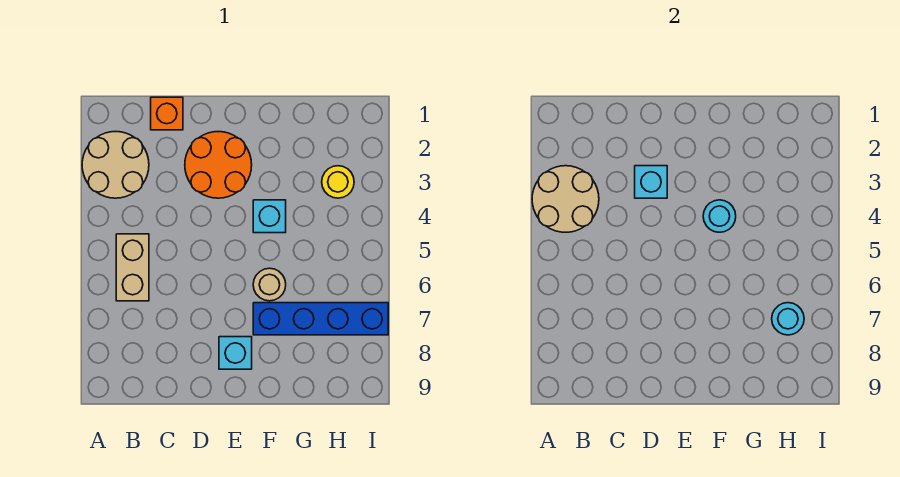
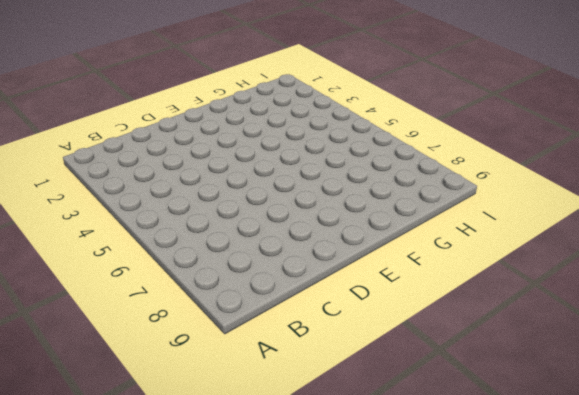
none -> tan round brick A2:B3 level 1
none -> tan brick B5:B6 level 1
none -> orange brick C1 level 1

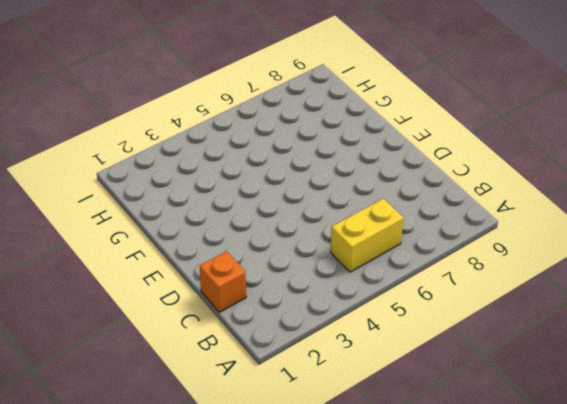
yellow brick B5:B6 level 1 -> tan brick B5:B6 level 1
none -> tan round brick A2:B3 level 1
none -> orange round brick D2:E3 level 1
none -> cyan brick E8 level 1

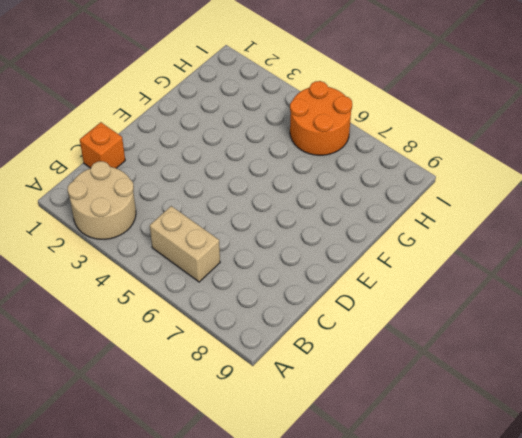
orange round brick H5:I6 level 1 -> orange round brick D2:E3 level 1
none -> cyan brick E8 level 1
none -> cyan brick F4 level 1
none -> tan round brick F6 level 1

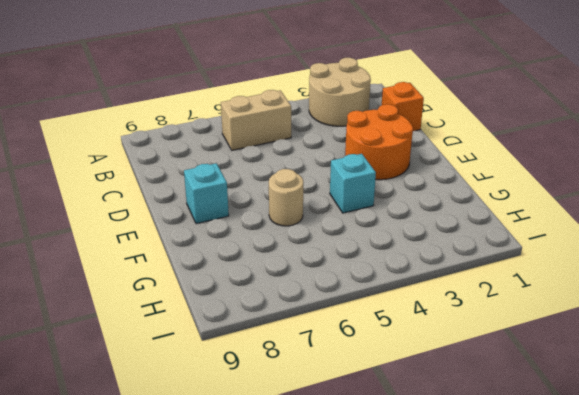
none -> blue brick F7:I7 level 1
none -> yellow round brick H3 level 1
none -> tan round brick A3:B4 level 2

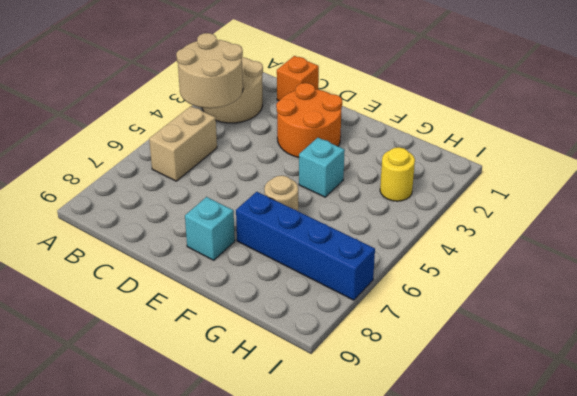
none -> cyan brick D3 level 2
none -> cyan round brick F4 level 2
none -> cyan round brick H7 level 2

